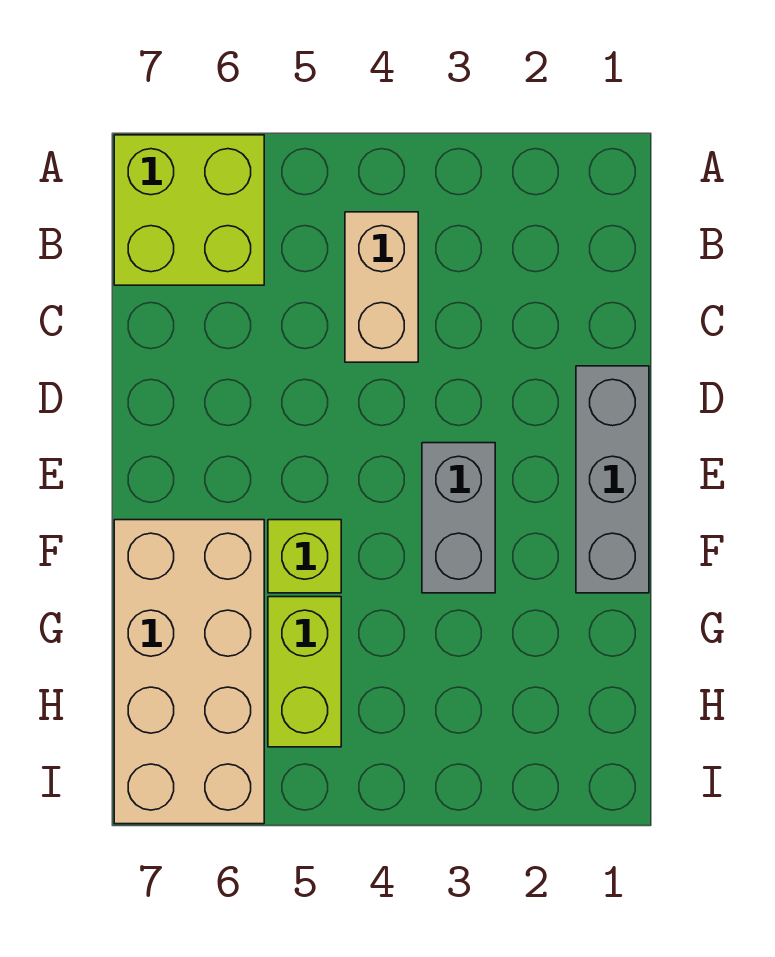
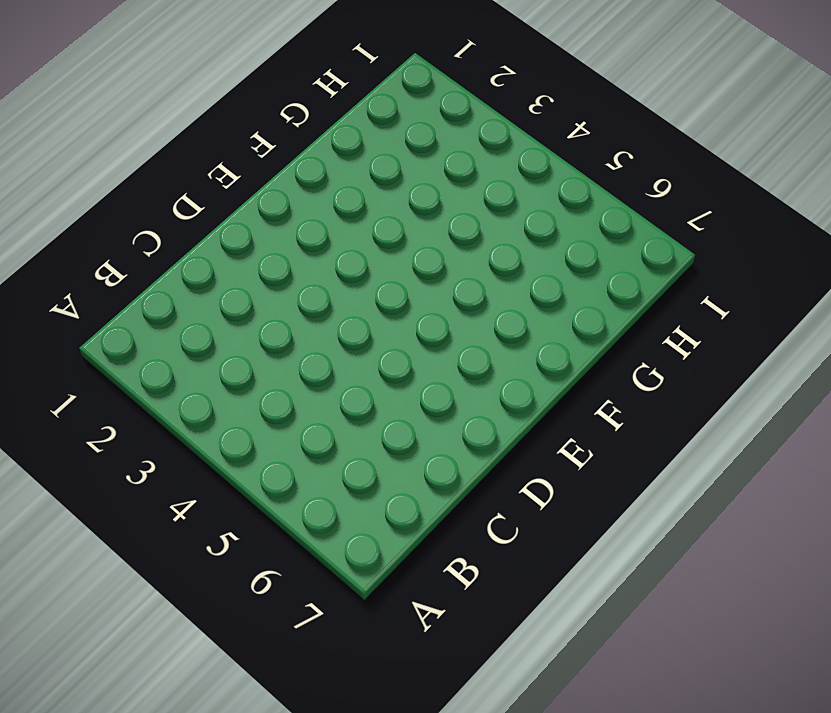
none -> lime brick A6:B7 level 1
none -> tan brick B4:C4 level 1

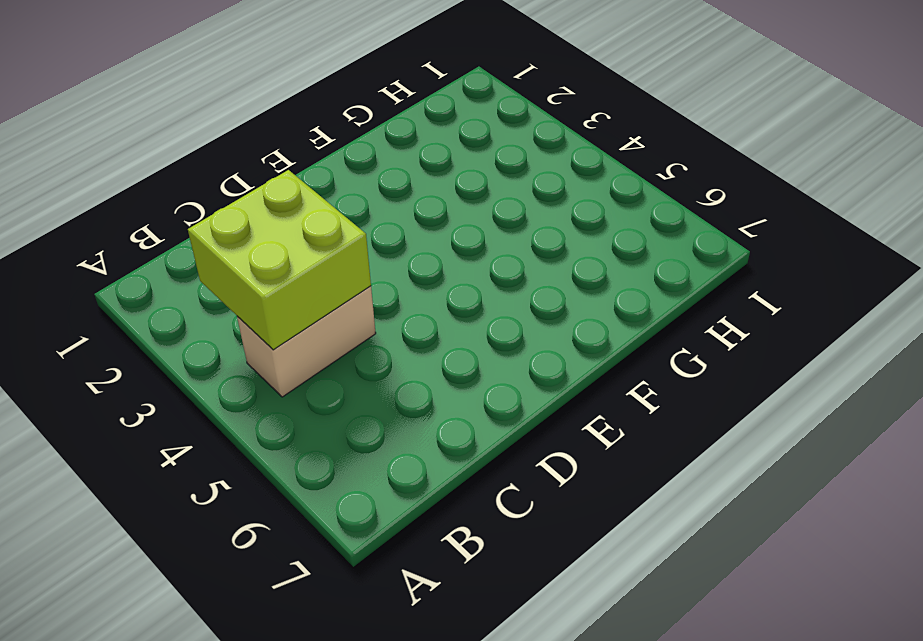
lime brick B3:C4 level 2 -> lime brick A6:B7 level 1
none -> grey brick D1:F1 level 1
none -> grey brick E3:F3 level 1

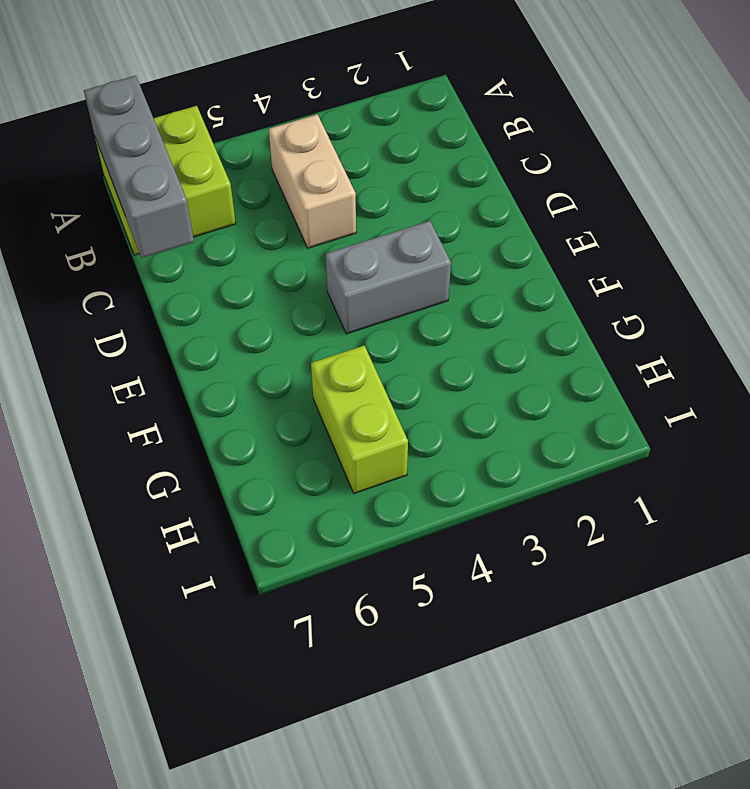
grey brick A7:C7 level 2 -> grey brick D1:F1 level 1
grey brick E3:E4 level 1 -> grey brick E3:F3 level 1
none -> lime brick F5 level 1
none -> tan brick F6:I7 level 1

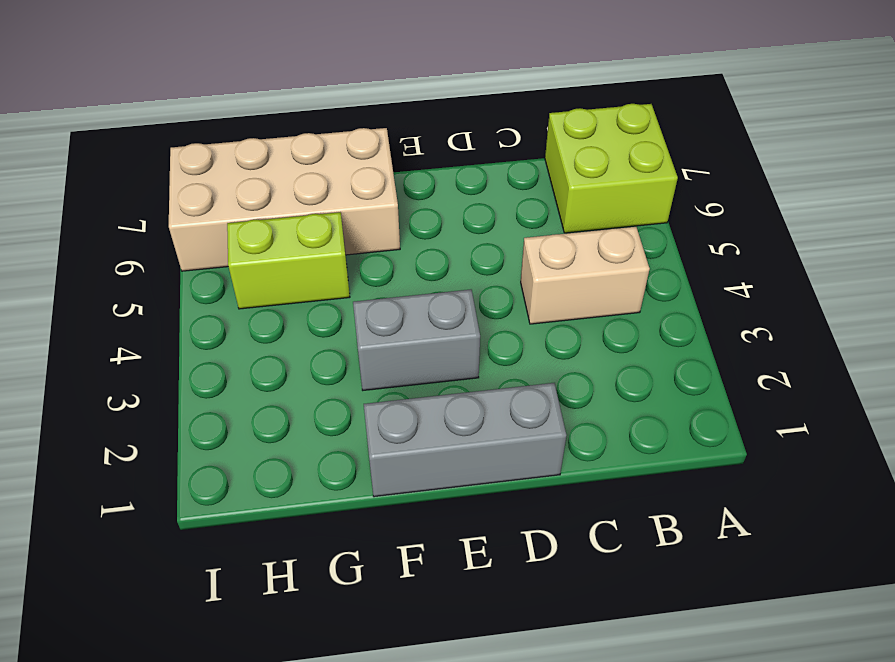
none -> lime brick F5 level 1

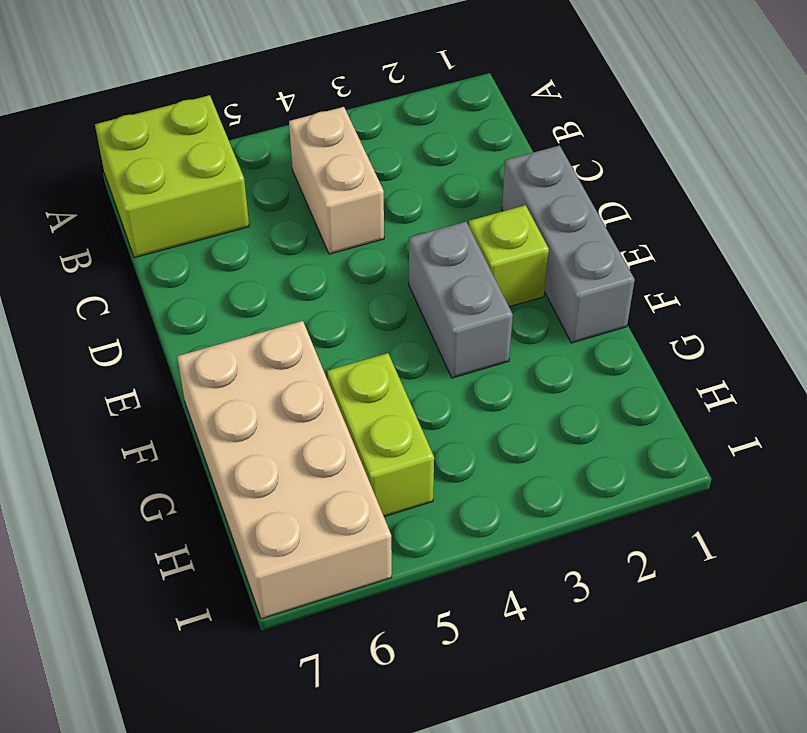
lime brick E2 level 1 -> lime brick F5 level 1

